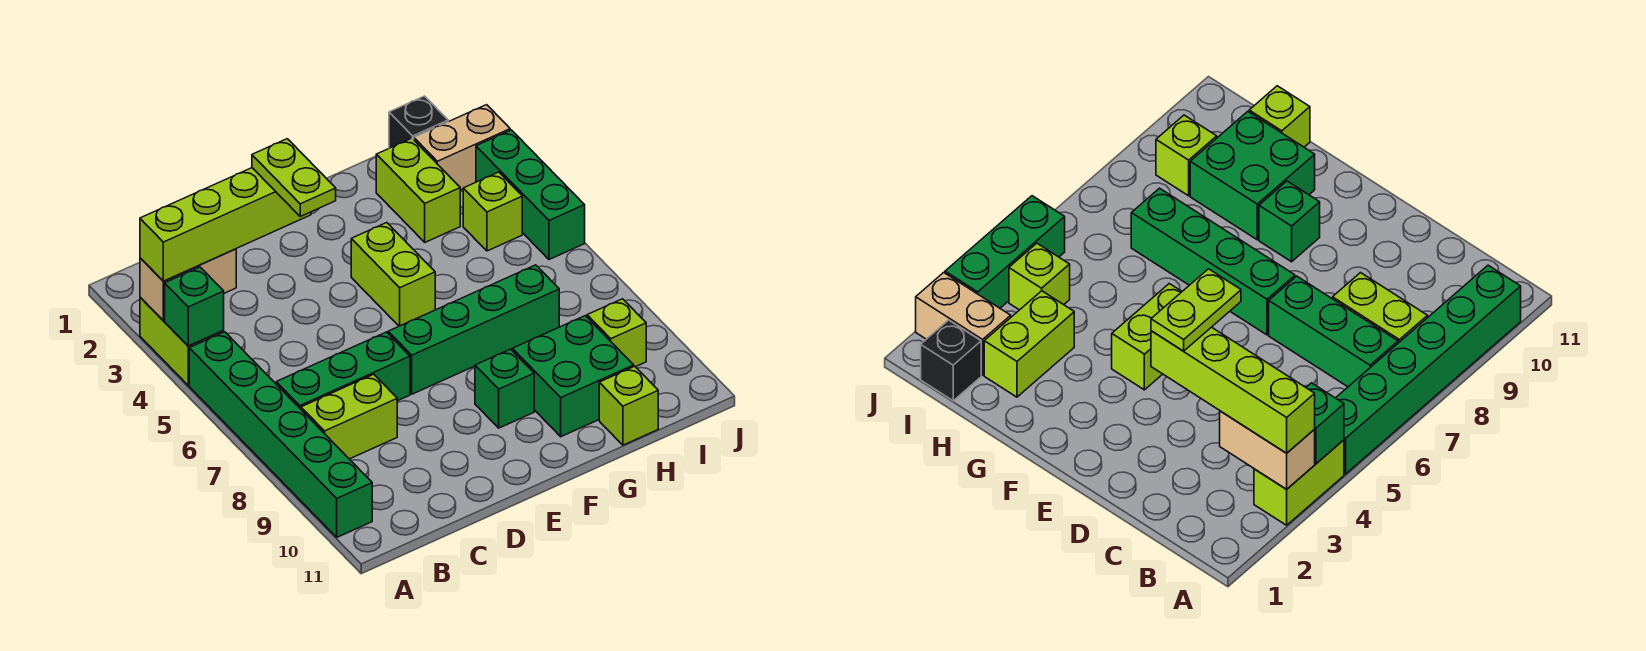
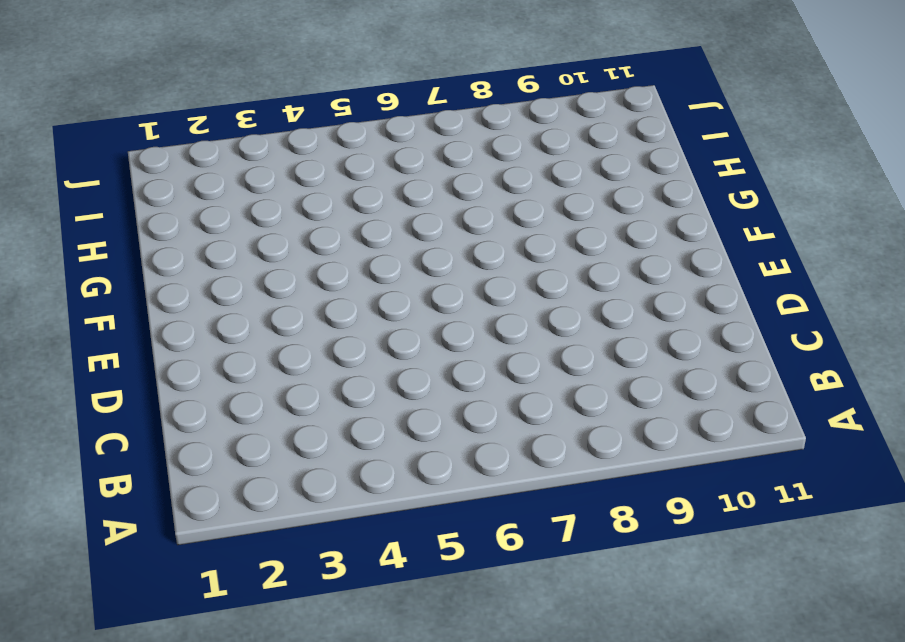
none -> lime brick A3:A4 level 1
none -> green brick A5:A10 level 1
none -> green brick B7:D7 level 1

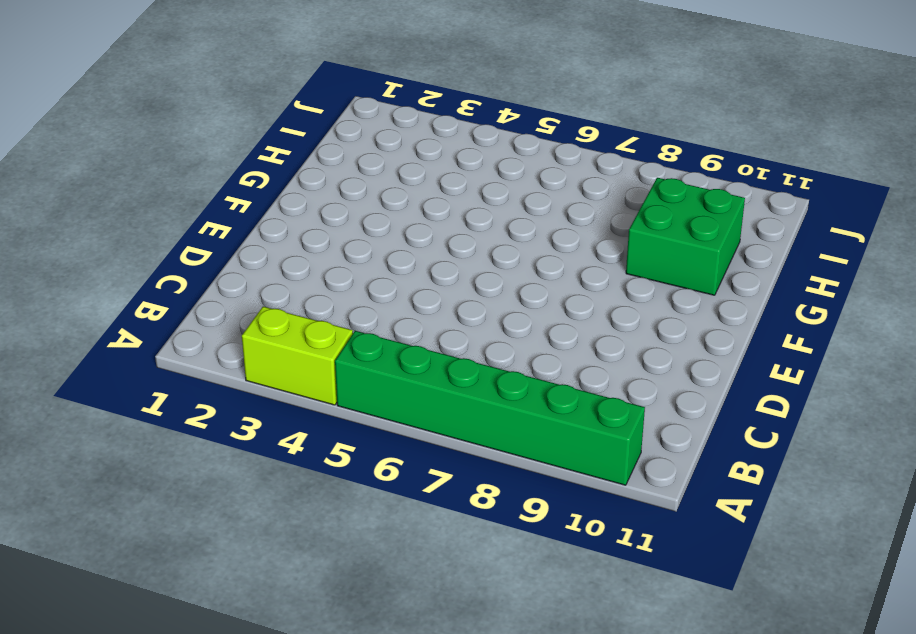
none -> green brick B7:D7 level 1
none -> lime brick B8:C8 level 1
none -> green brick E7:H7 level 1

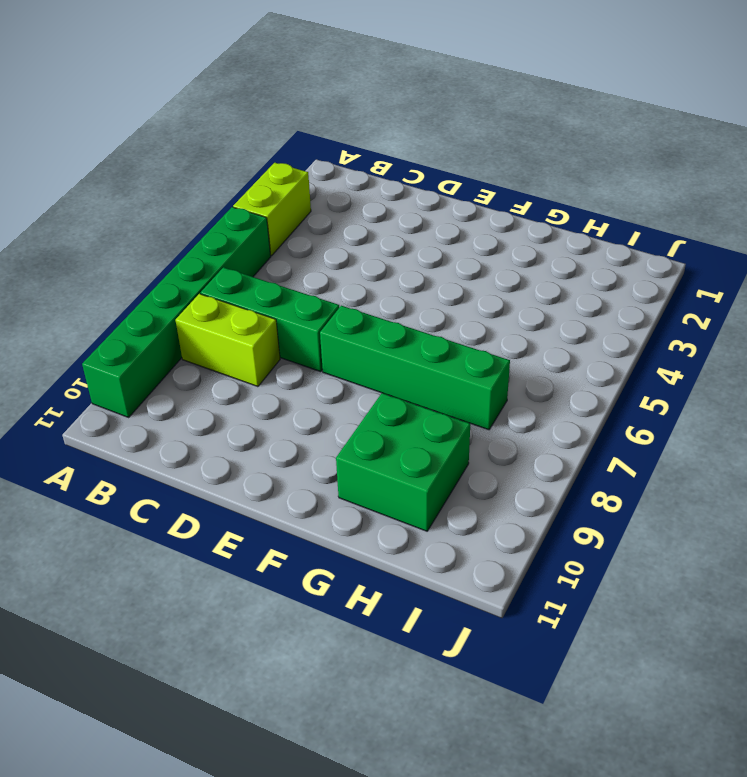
none -> lime brick F4:F5 level 1
none -> green brick F9 level 1
none -> lime brick H2:H3 level 1

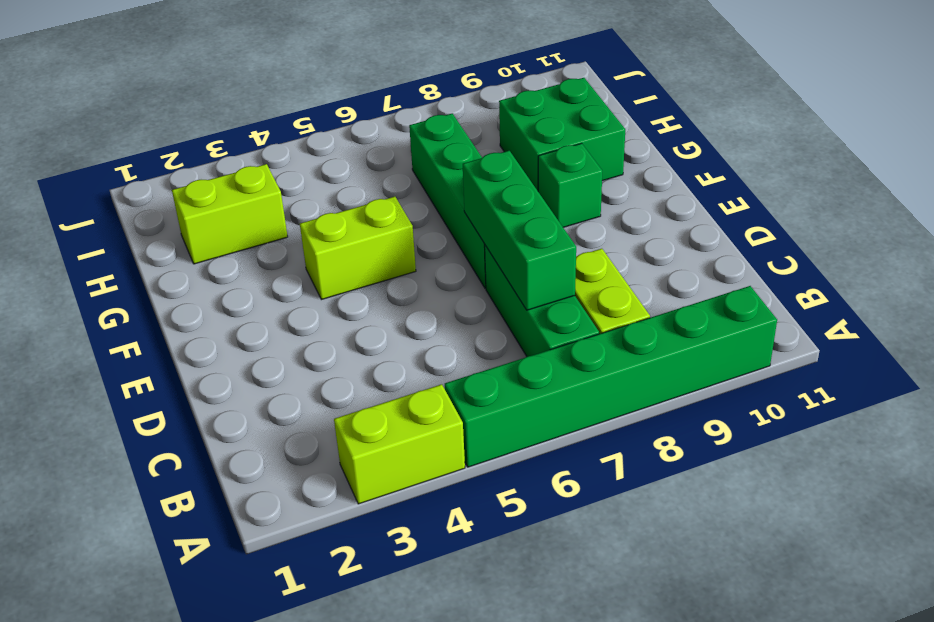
green brick C7:E7 level 2 -> green brick J3:J5 level 1
none -> lime brick H11 level 1
none -> black brick I1 level 1
none -> tan brick I2:J2 level 1

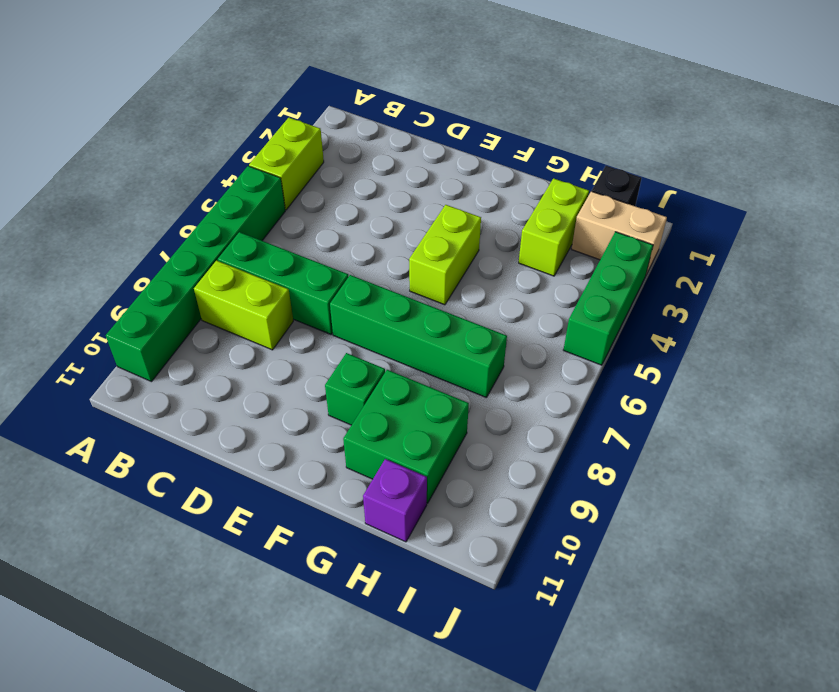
purple brick H11 level 1 -> lime brick H11 level 1
none -> lime brick I4 level 1
none -> lime brick I9 level 1
none -> tan brick A3:B3 level 2

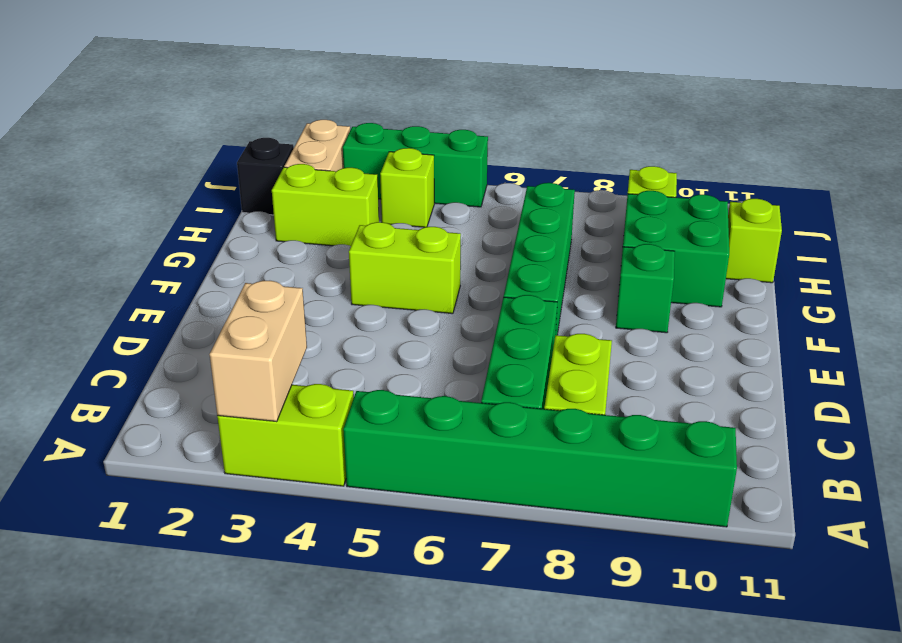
none -> green brick A4 level 2
none -> lime brick A3:D3 level 3
none -> lime plate D3:D4 level 4

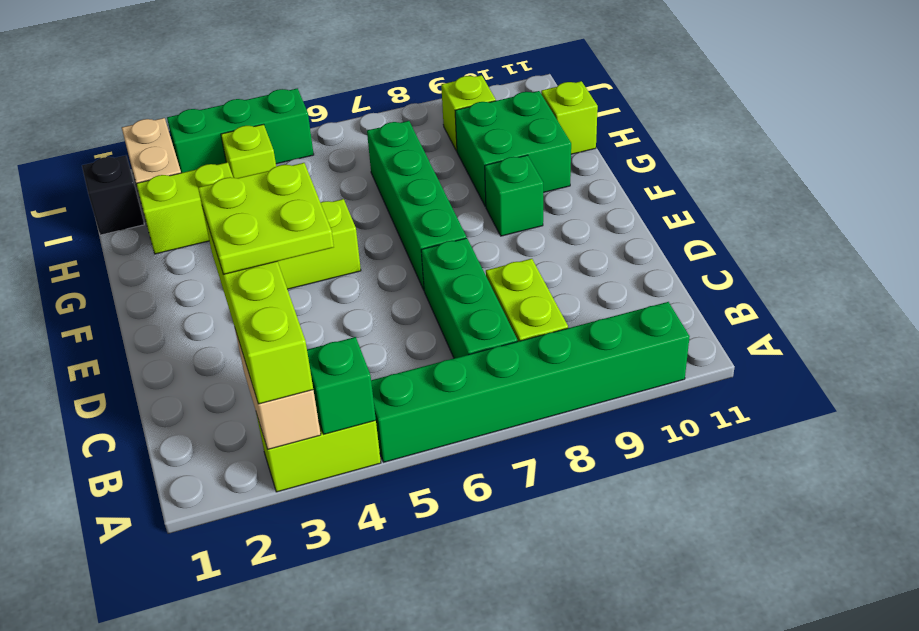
lime plate C3:D4 level 4 -> lime plate D3:D4 level 4

